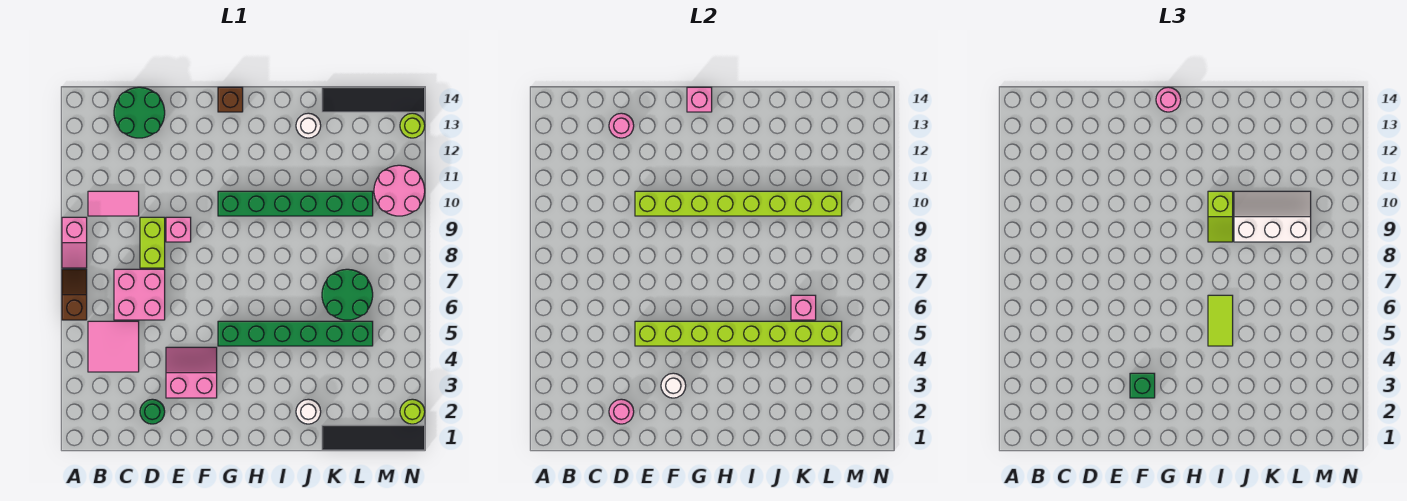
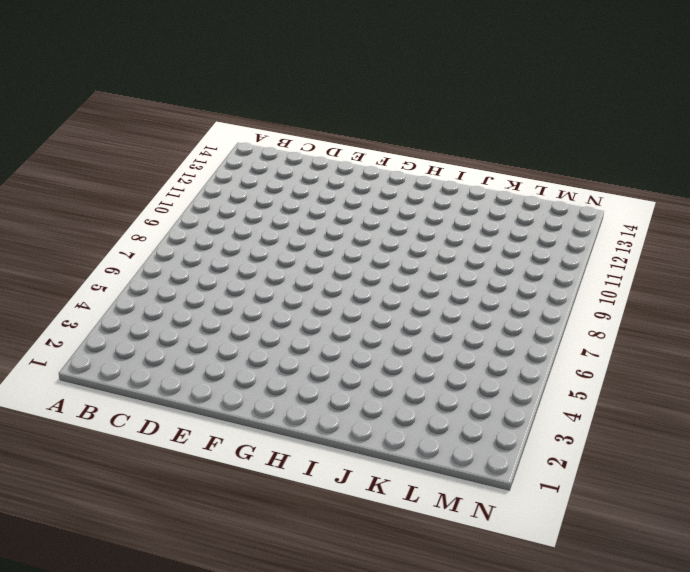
none -> brown slope A6:A7 level 1 top 6
none -> pink slope A8:A9 level 1 top 9
none -> pink tile B4:C5 level 1
none -> pink tile B10:C10 level 1

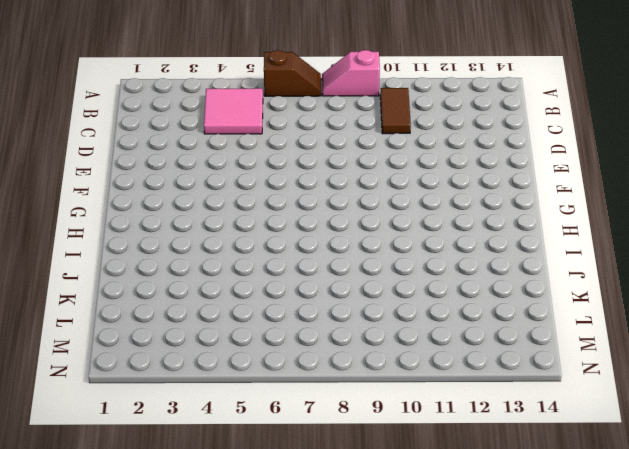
brown tile B10:C10 level 1 -> pink tile B10:C10 level 1
none -> pink brick C6:D7 level 1
none -> green round brick C13:D14 level 1
none -> green round brick D2 level 1
none -> lime brick D8:D9 level 1

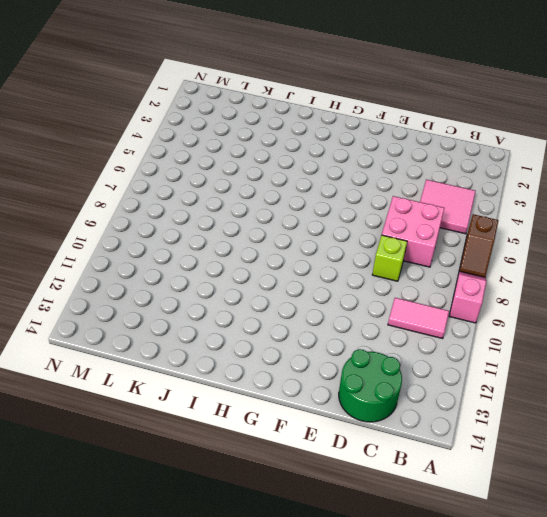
lime brick D8 level 1 -> lime brick D8:D9 level 1
none -> green round brick D2 level 1
none -> pink slope E3:F4 level 1 top 3
none -> pink brick E9 level 1
none -> green brick G5:L5 level 1

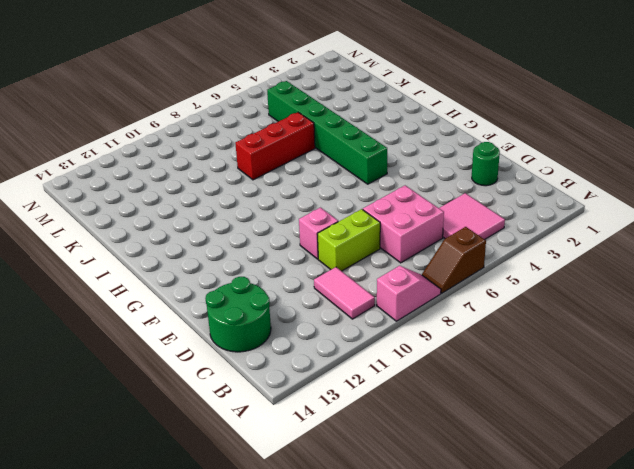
red brick J6:J8 level 1 -> none
none -> pink slope E3:F4 level 1 top 3
none -> green brick G10:L10 level 1
none -> brown brick G14 level 1
none -> white round brick J2 level 1

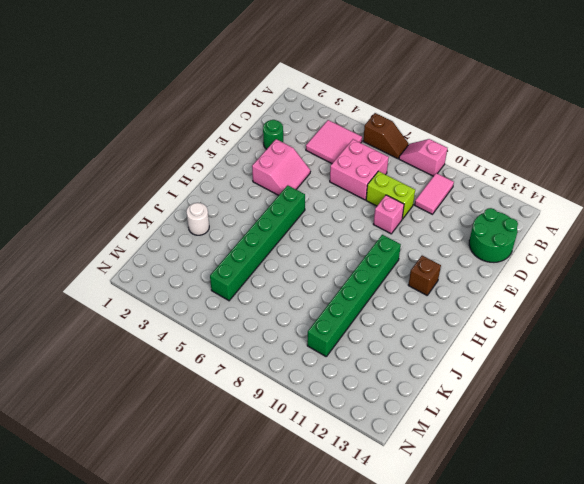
brown brick G12 level 1 -> brown brick G14 level 1
none -> white round brick J13 level 1
none -> black tile K1:N1 level 1
none -> green round brick K6:L7 level 1
none -> black tile K14:N14 level 1

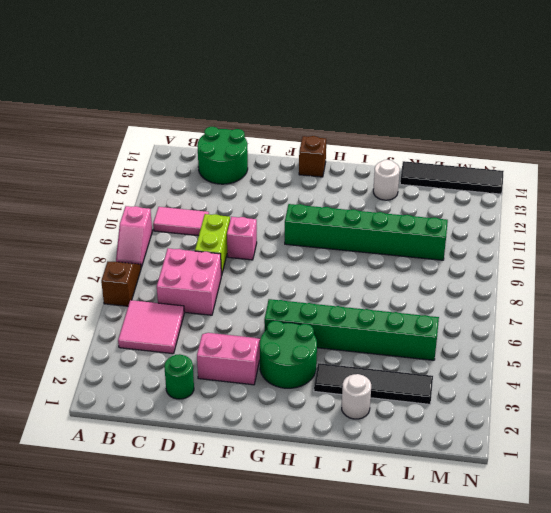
green round brick G3:H4 level 1 -> green round brick K6:L7 level 1
black tile I3:L3 level 1 -> black tile K1:N1 level 1
none -> pink round brick M10:N11 level 1
none -> lime round brick N2 level 1
none -> lime round brick N13 level 1
none -> pink round brick D2 level 2

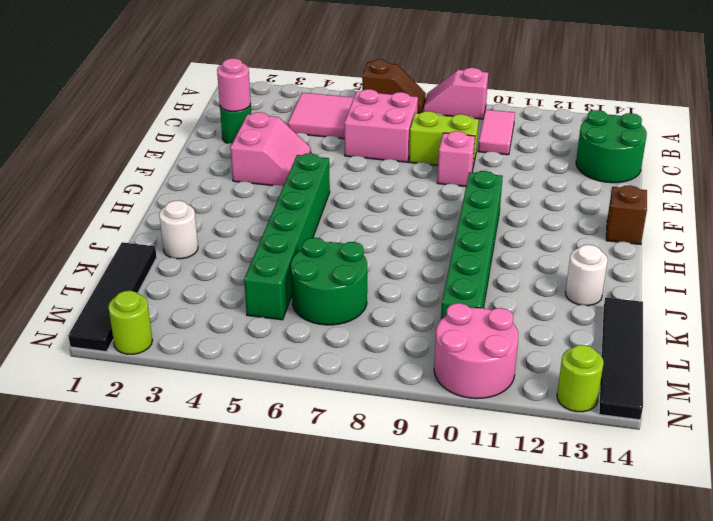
none -> pink round brick D13 level 2
none -> lime brick E5:L5 level 2
none -> lime brick E10:L10 level 2
none -> white round brick F3 level 2

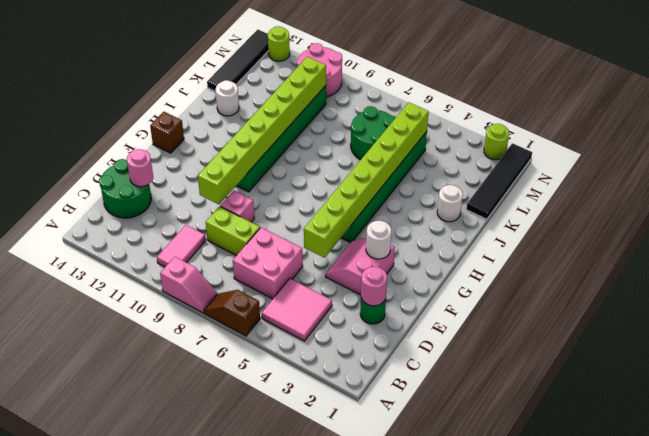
none -> pink brick G14 level 2
none -> pink brick K6 level 2
none -> green brick F3 level 3
none -> pink round brick G14 level 3

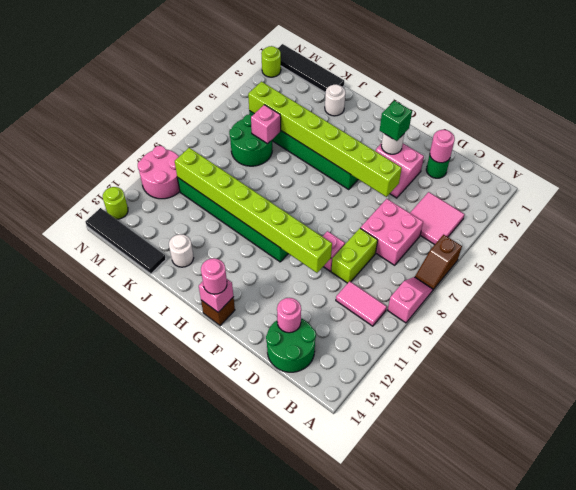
none -> lime tile I5:I6 level 3
none -> lime slope I9:I10 level 3 top 10
none -> white slope J9:L10 level 3 top 9

